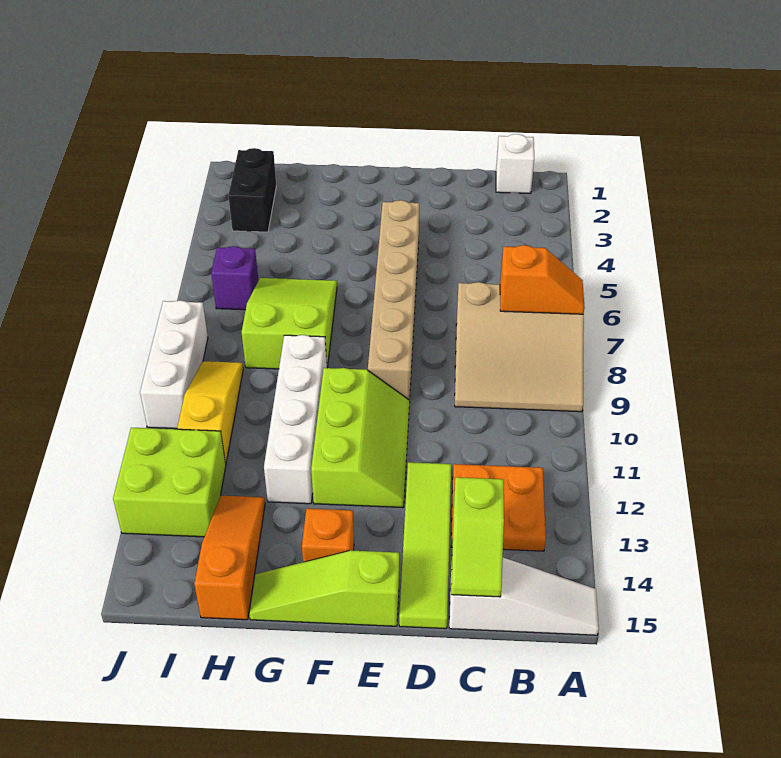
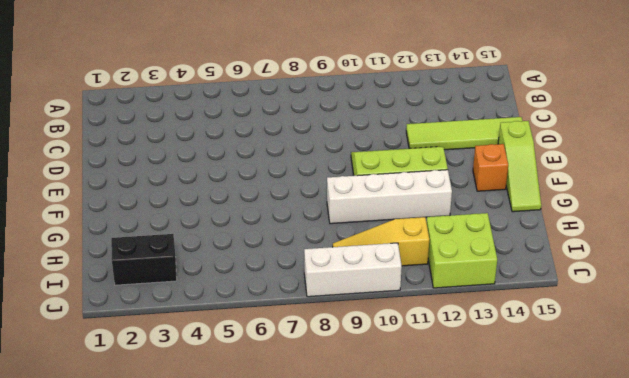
none -> tan slope A7:C9 level 1 top 7
none -> white slope A15:C15 level 1 top C
none -> white brick B1 level 1

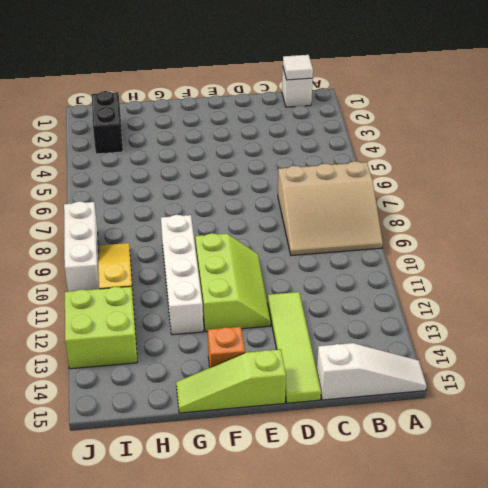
white tile B1 level 2 -> none
none -> orange plate B12:C13 level 1
none -> tan brick E4:E9 level 1
none -> lime slope G6:H8 level 1 top 8

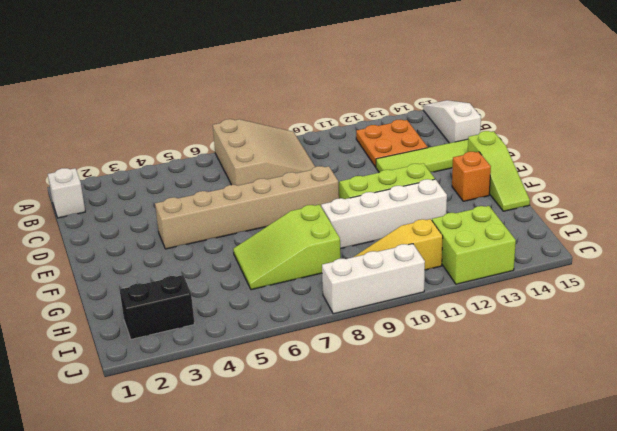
none -> orange slope H13:H15 level 1 top 15
none -> purple brick I6 level 1
none -> orange slope A7:B7 level 2 top B

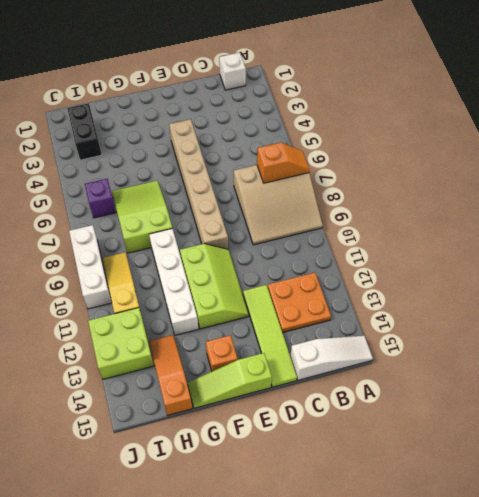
none -> lime slope C14:C15 level 2 top 14

